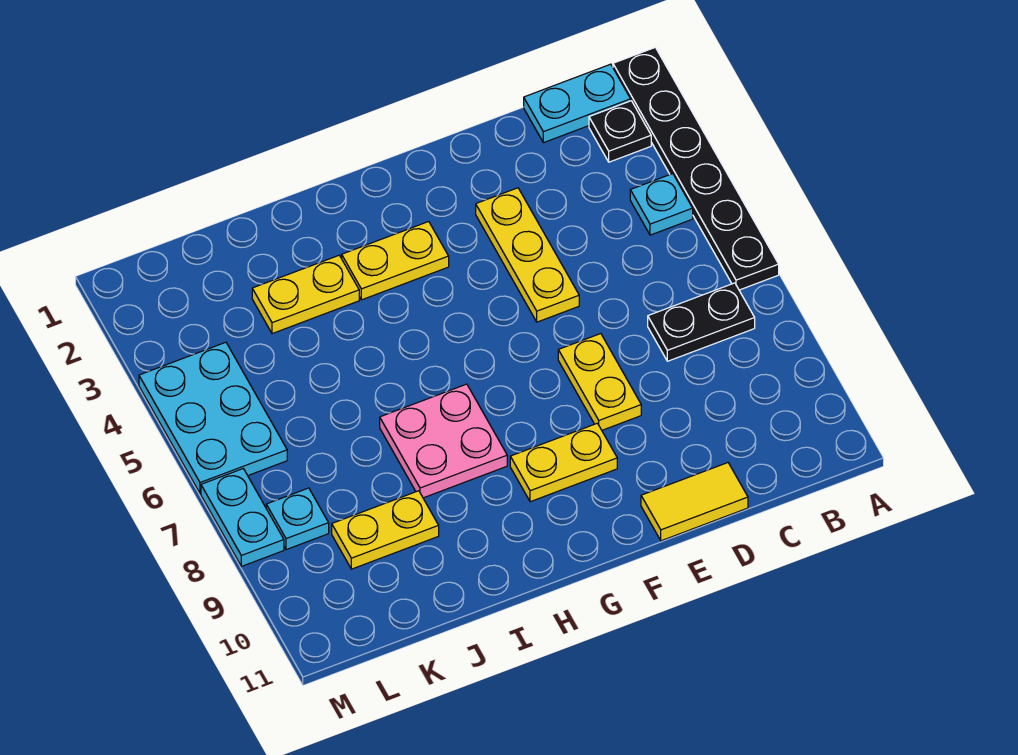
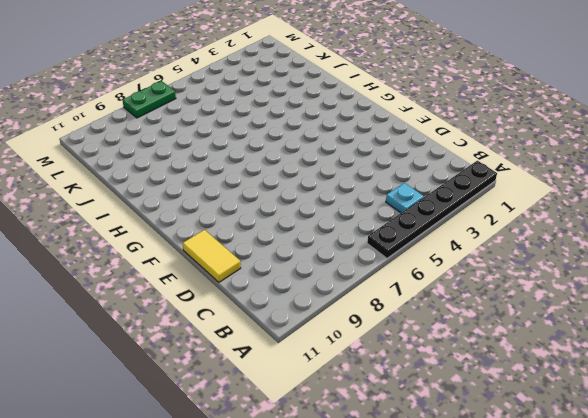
green plate M7:M8 level 1 -> cyan plate M7:M8 level 1
none -> cyan plate B1:C1 level 1
none -> black plate B2 level 1
none -> black plate B7:C7 level 1

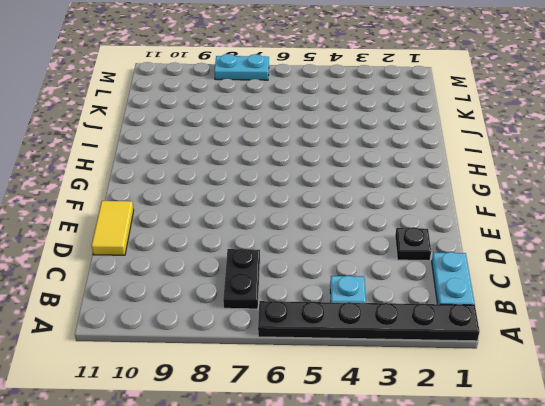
black plate D2 level 1 -> black plate B2 level 1
none -> yellow plate E3:E5 level 1
none -> yellow plate E7:E8 level 1
none -> yellow plate F9:G9 level 1

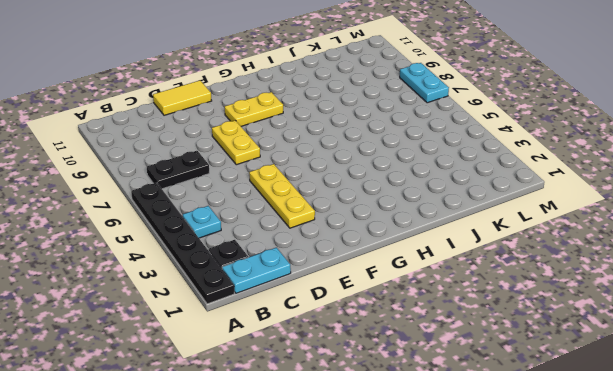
none -> yellow plate G3:H3 level 1
none -> pink plate H7:I8 level 1
none -> yellow plate I3:J3 level 1

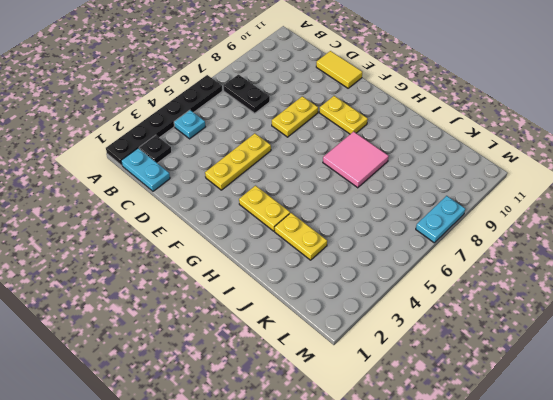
pink tile H7:I8 level 1 -> pink plate H7:I8 level 1
none -> yellow plate J9:K9 level 1
none -> cyan plate L4:M6 level 1
none -> cyan plate L8 level 1

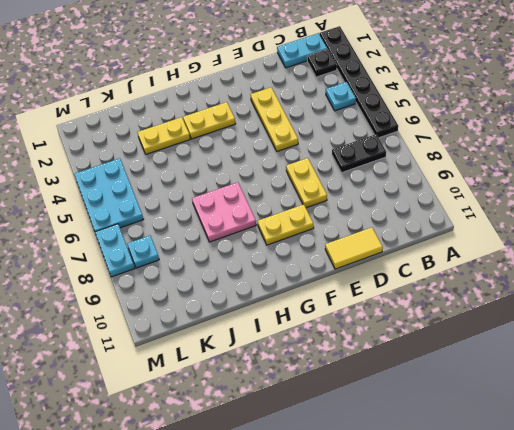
none -> yellow plate J9:K9 level 1

